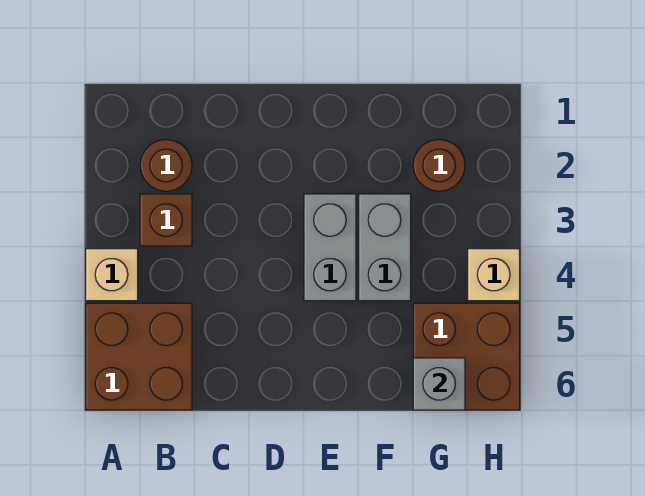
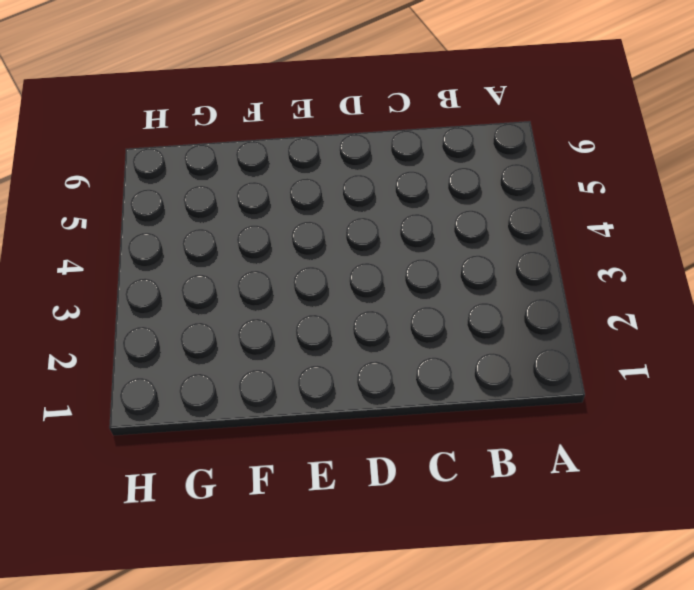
none -> tan brick A4 level 1
none -> brown brick A5:B6 level 1

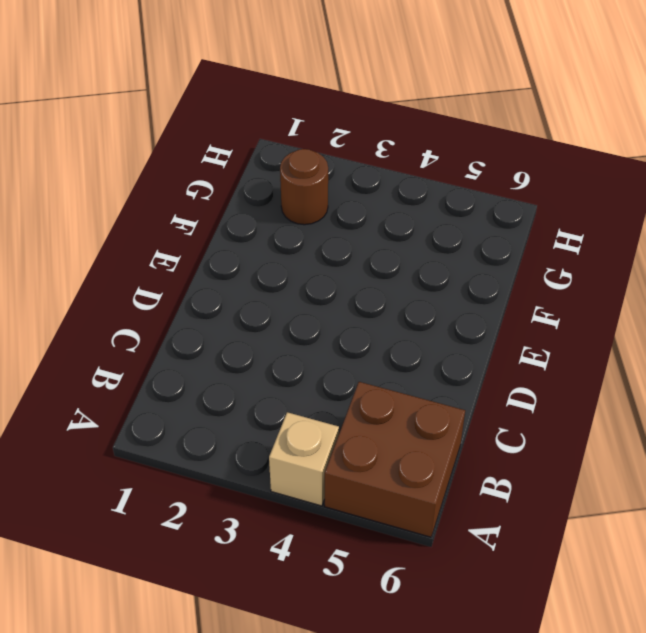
none -> brown round brick B2 level 1
none -> brown brick B3 level 1

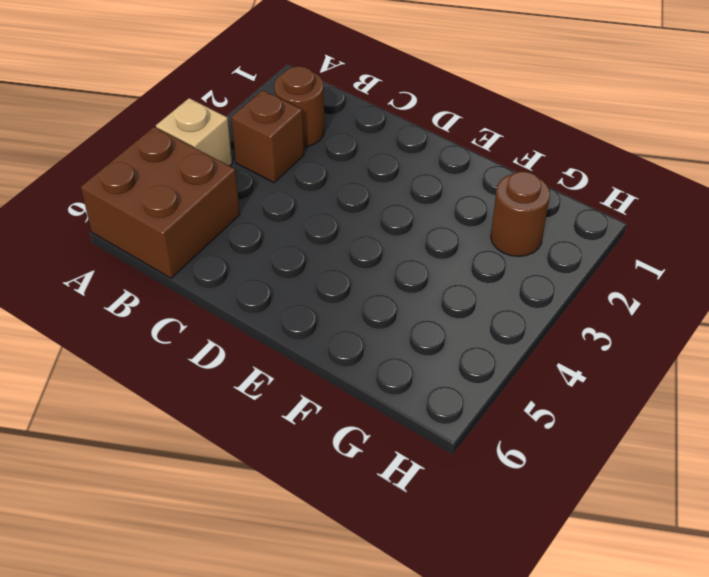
none -> grey brick E3:E4 level 1
none -> grey brick F3:F4 level 1

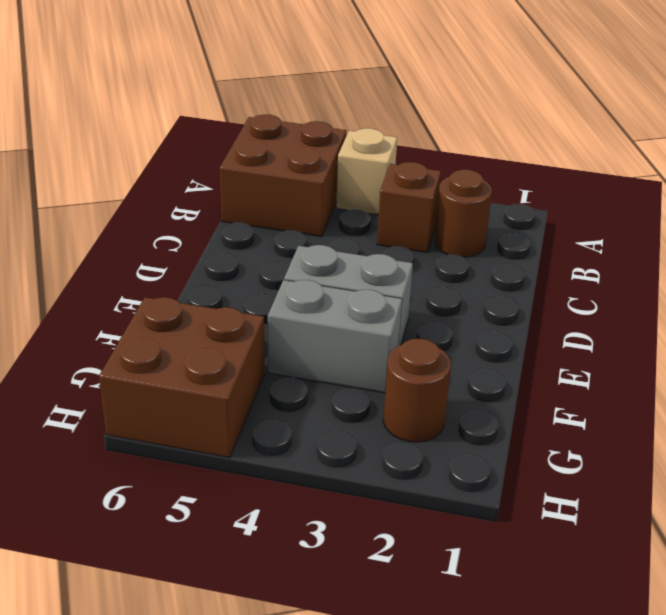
none -> tan brick H4 level 1
none -> grey brick G6 level 2

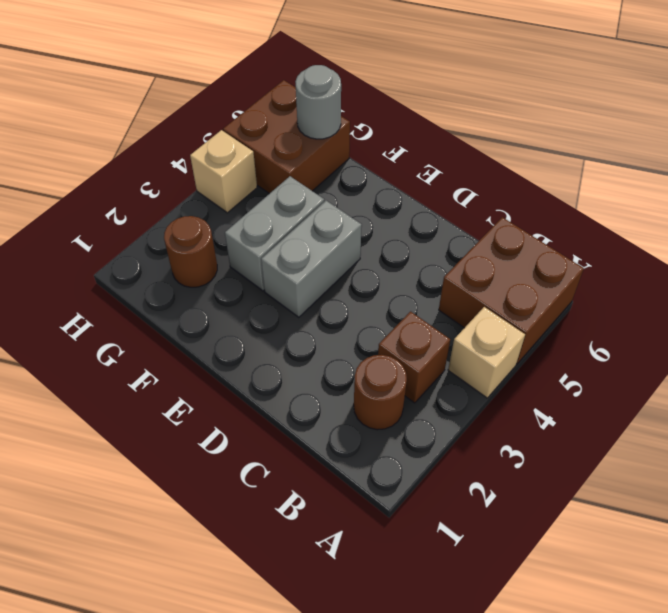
grey round brick G6 level 2 -> grey brick G6 level 2

